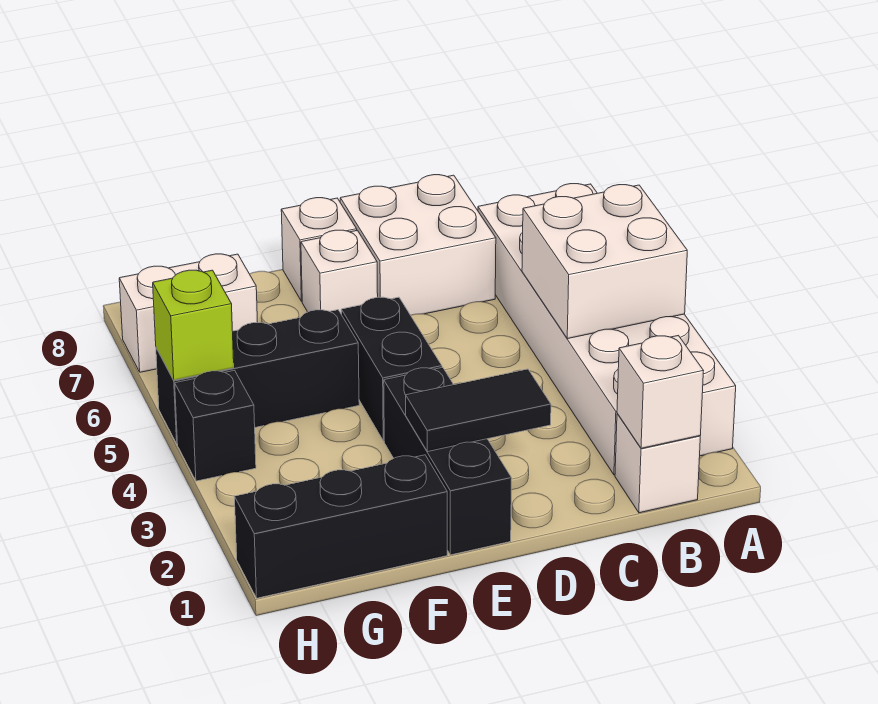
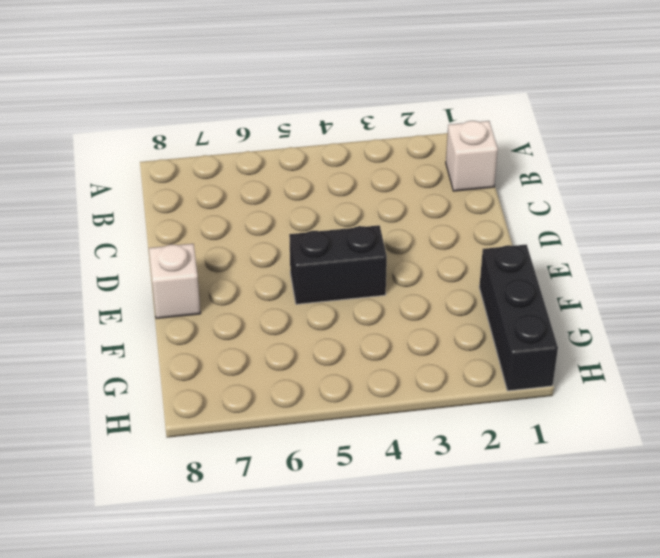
none -> white brick A2:B7 level 1
none -> white brick C7:D8 level 1
none -> black brick E1:E3 level 1

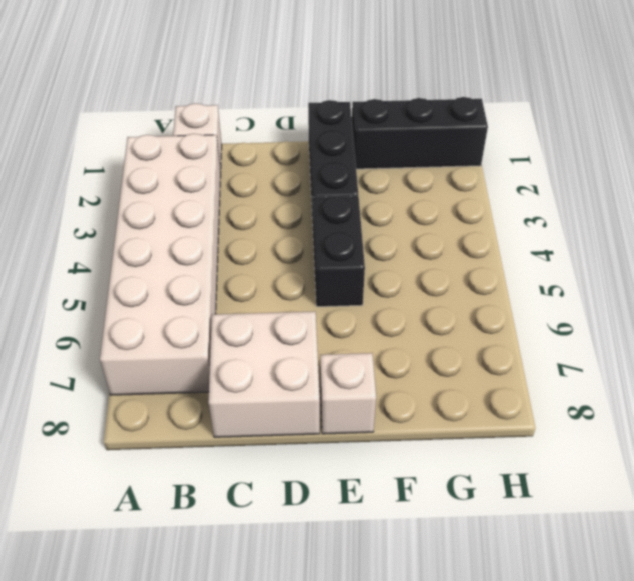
none -> white brick E7 level 1
none -> black brick F5:H5 level 1
none -> white brick G7:H7 level 1

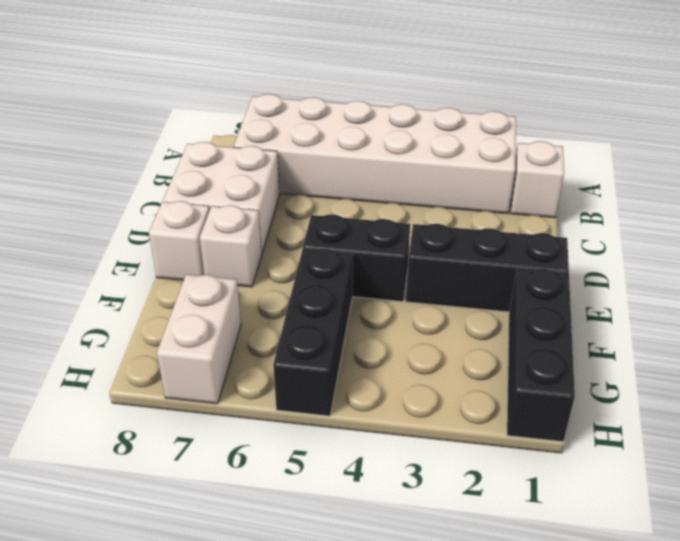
none -> black brick H4 level 1
none -> white brick A4:B5 level 2
none -> white brick B1 level 2

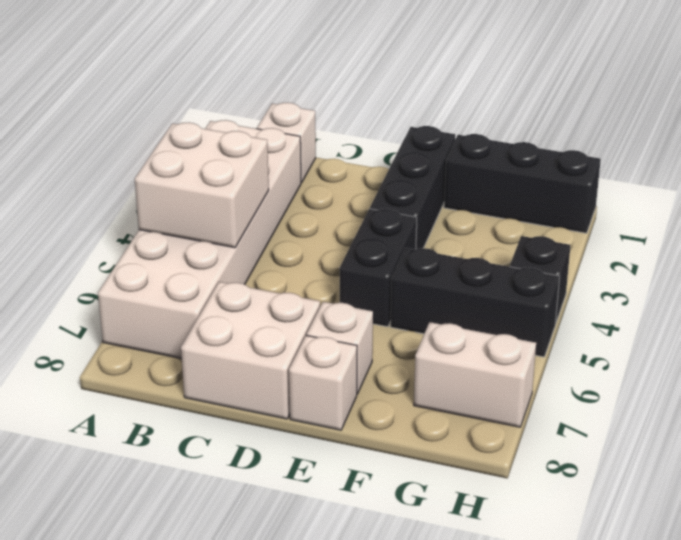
none -> white brick B1 level 2
none -> black tile D2:E2 level 2
none -> lime brick H5 level 2

